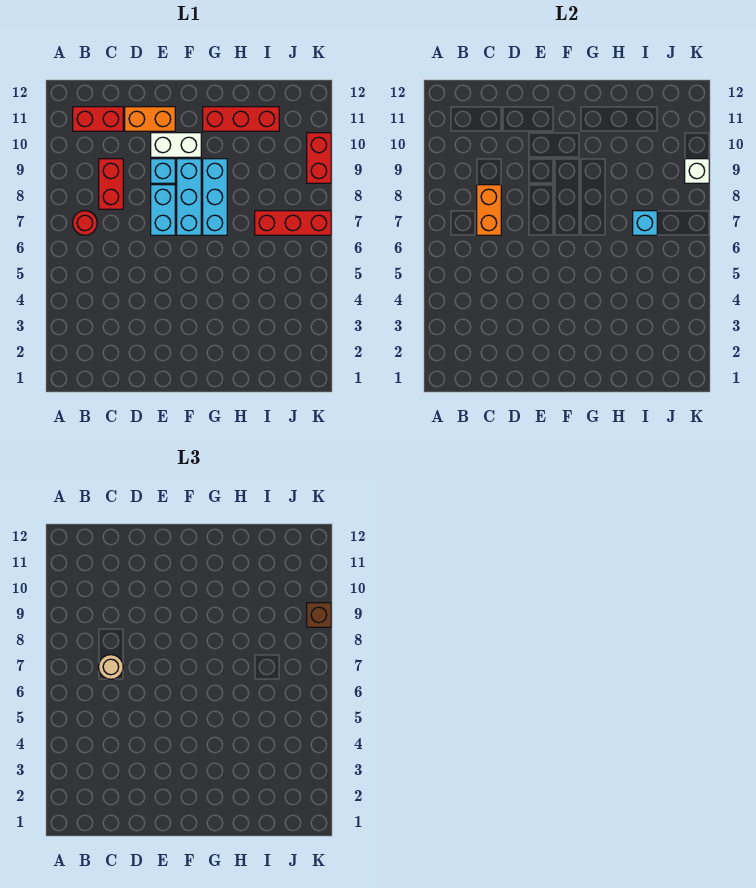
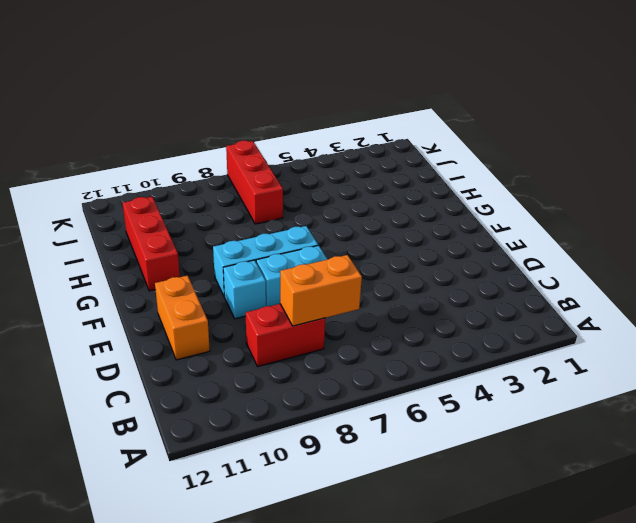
none -> red round brick B7 level 1
none -> red brick B11:C11 level 1
none -> white brick E10:F10 level 1

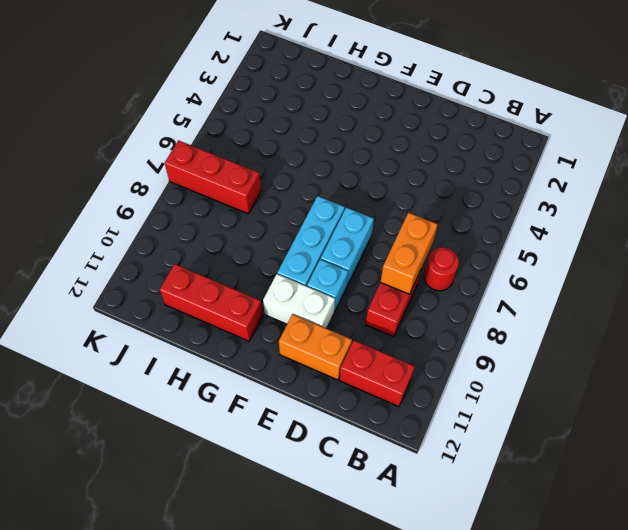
none -> cyan brick G7:G9 level 1
none -> red brick K9:K10 level 1
none -> cyan brick I7 level 2

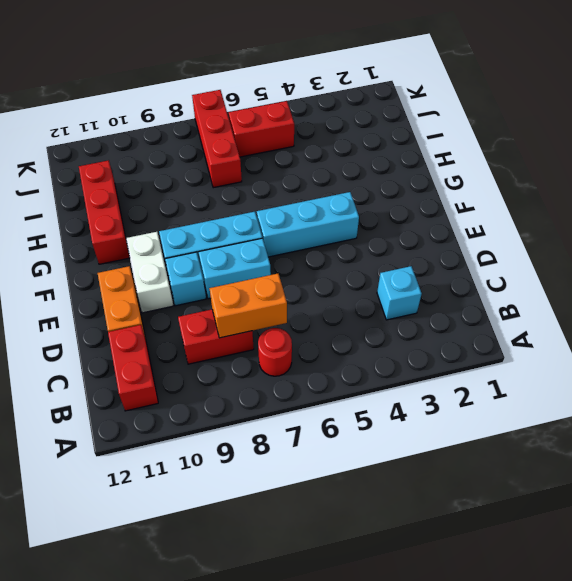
cyan brick C3 level 1 -> cyan brick I7 level 2
cyan brick F4:F6 level 1 -> cyan brick G7:G9 level 1
red brick J5:J6 level 1 -> red brick K9:K10 level 1
none -> white brick K9 level 2
none -> tan round brick C7 level 3
none -> brown brick K9 level 3

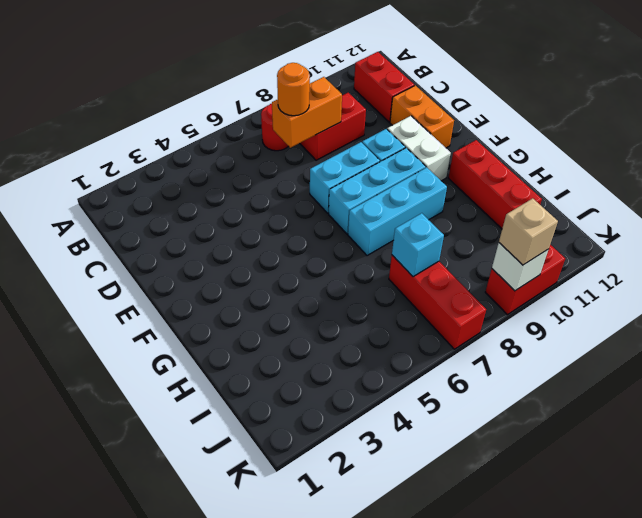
orange round brick C7 level 3 -> tan round brick C7 level 3
tan brick K9 level 3 -> brown brick K9 level 3

